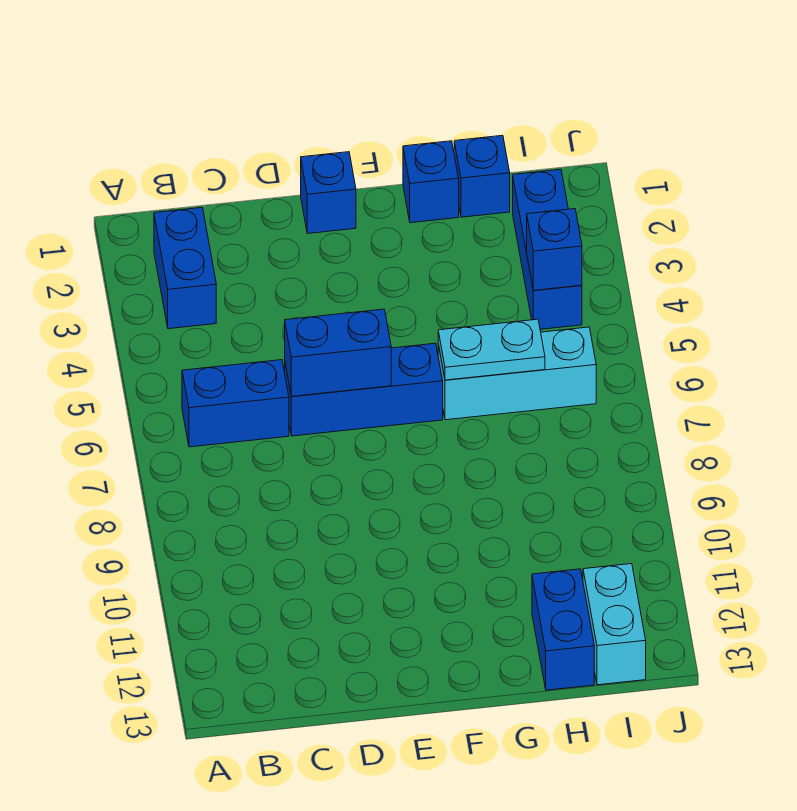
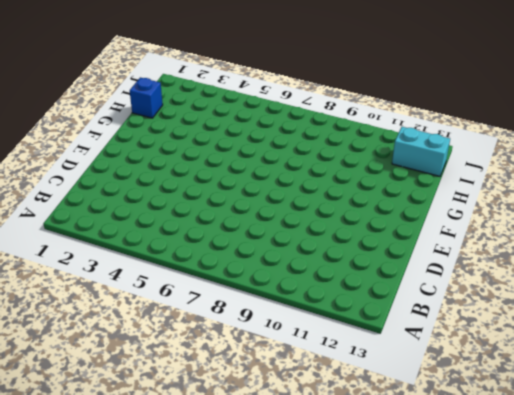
none -> blue brick B2:B3 level 1
none -> blue brick B6:C6 level 1
none -> blue brick D6:F6 level 1

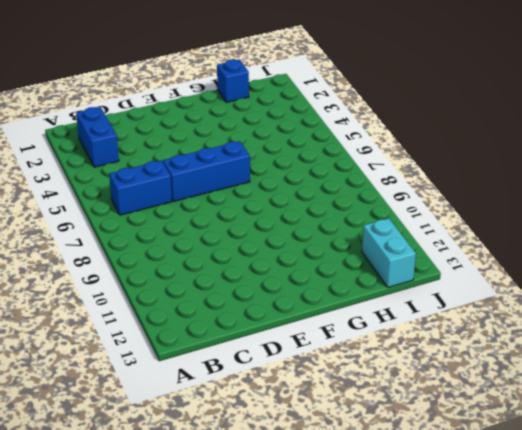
none -> blue brick E1 level 1
none -> blue brick G1 level 1
none -> cyan brick G6:I6 level 1

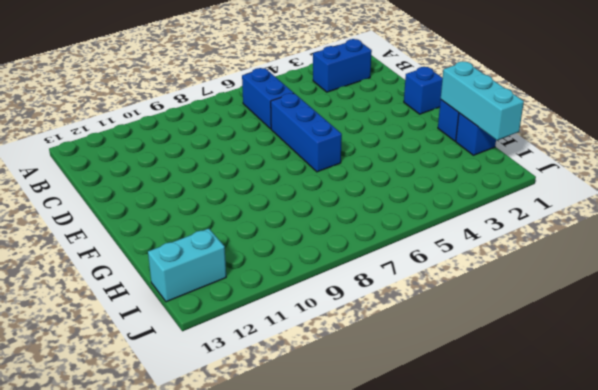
cyan brick G1:I1 level 2 -> cyan brick G6:I6 level 1
none -> blue brick H12:H13 level 1
none -> blue brick I2:I4 level 1
none -> blue brick D6:E6 level 2

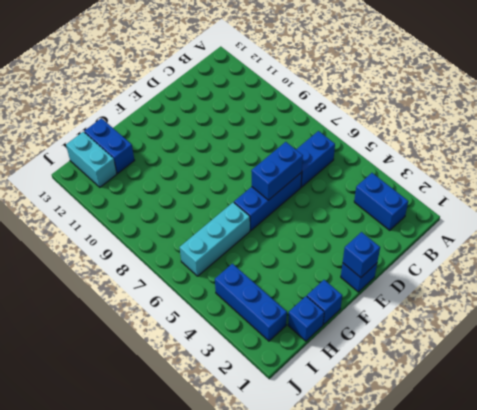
blue brick E1 level 2 -> blue brick I4 level 2
none -> cyan plate G6:H6 level 2

